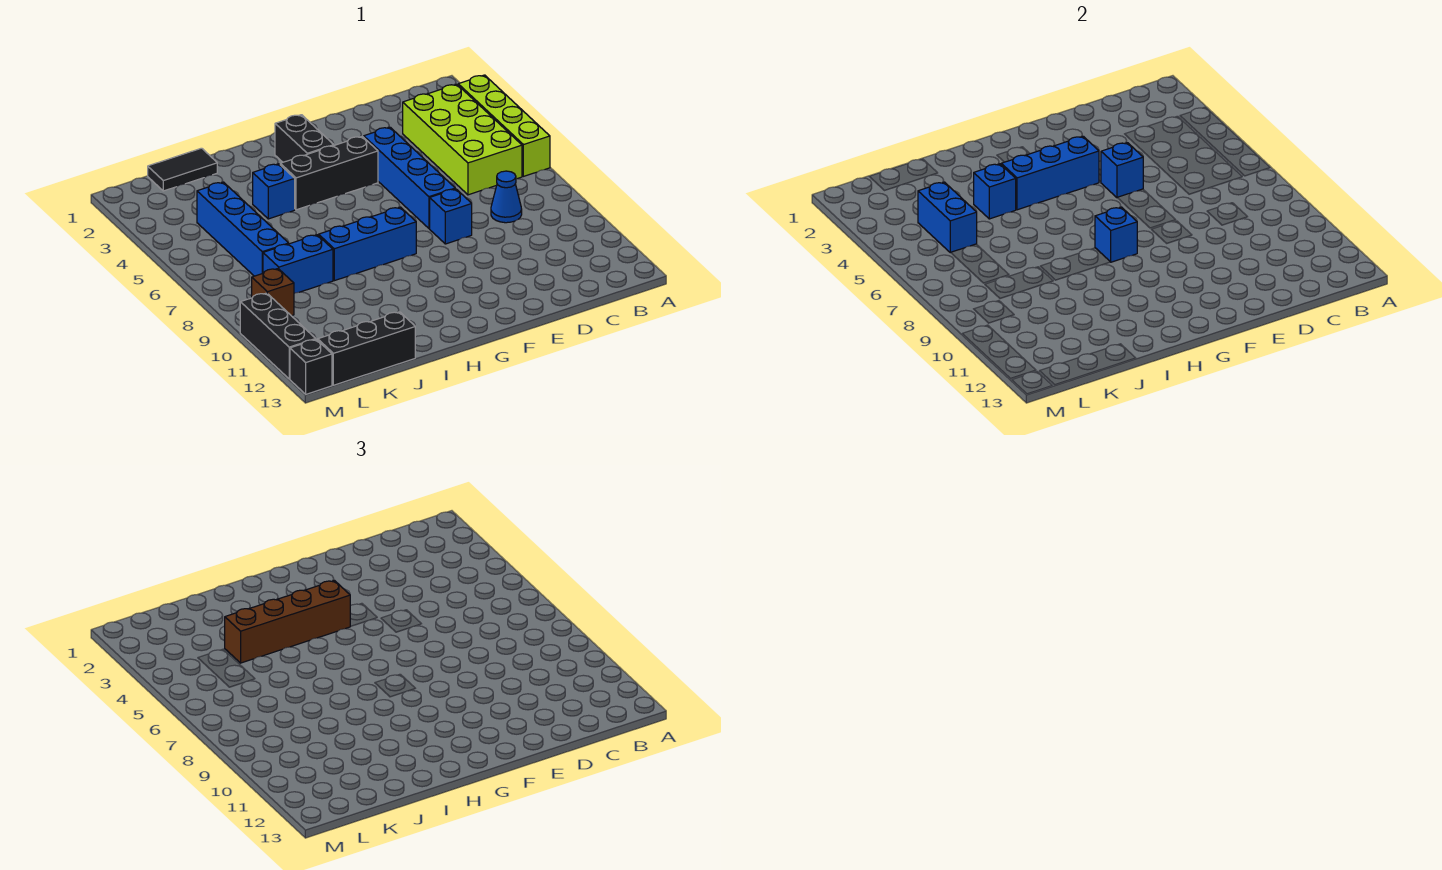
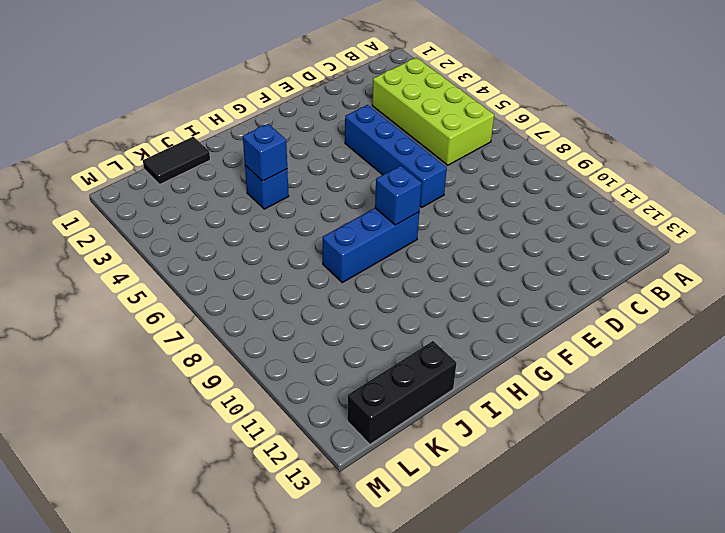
none -> lime brick A3:A6 level 1
none -> blue cone C8 level 1
none -> blue brick E8 level 1

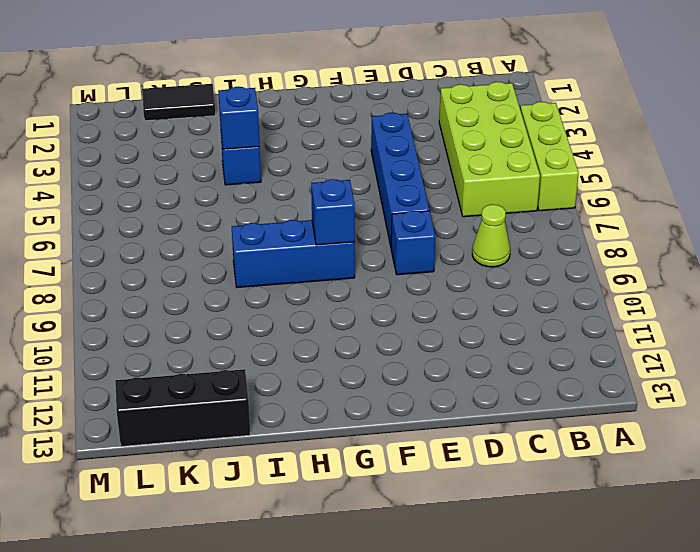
lime brick A4:A6 level 1 -> lime brick A3:A6 level 1
lime cone C8 level 1 -> blue cone C8 level 1
none -> black brick F4:H4 level 1
none -> black brick G2:G3 level 1
none -> blue brick J8:K8 level 1

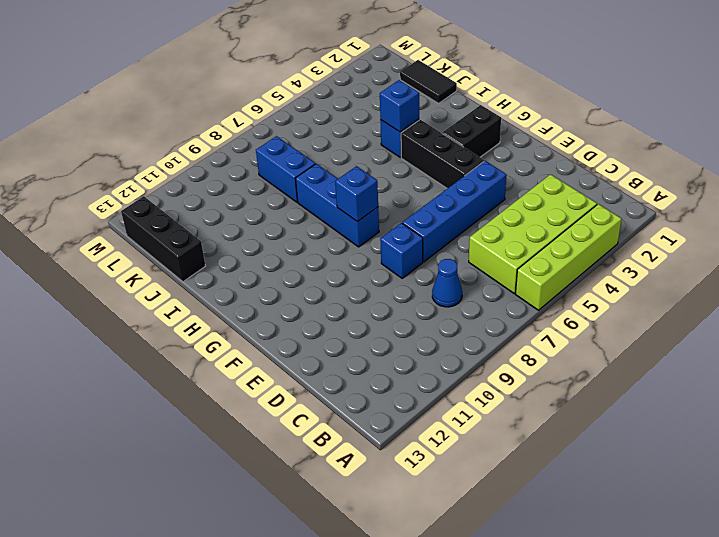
none -> blue brick K4:K7 level 1
none -> brown brick L9 level 1
none -> black brick M10:M12 level 1

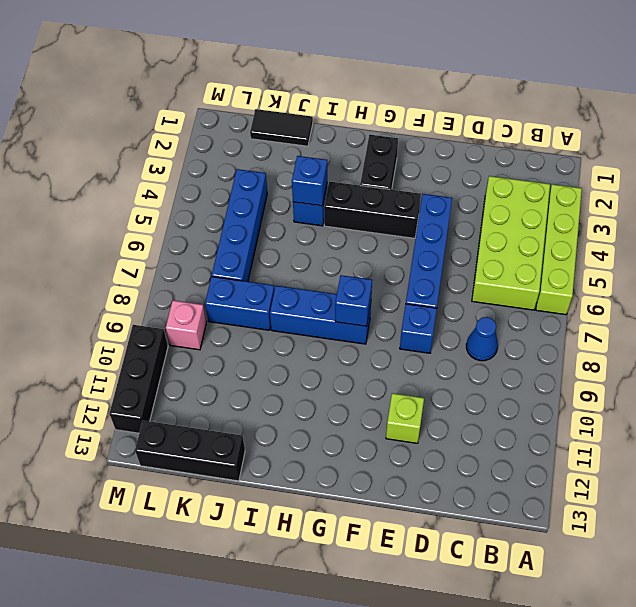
lime brick E11 level 1 -> none
pink brick L9 level 1 -> brown brick L9 level 1
none -> black brick M13 level 1
none -> blue brick E5 level 2
none -> blue brick F4:H4 level 2

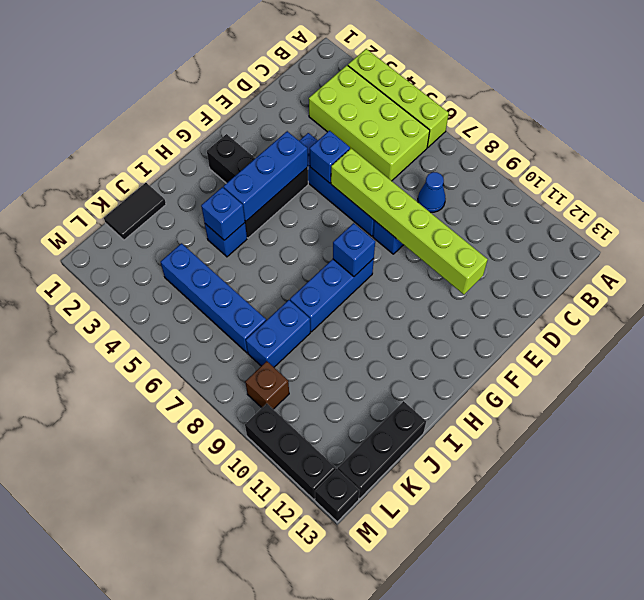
lime brick E6:E11 level 2 -> none
none -> blue brick K4:K5 level 2
none -> brown brick G4:J4 level 3

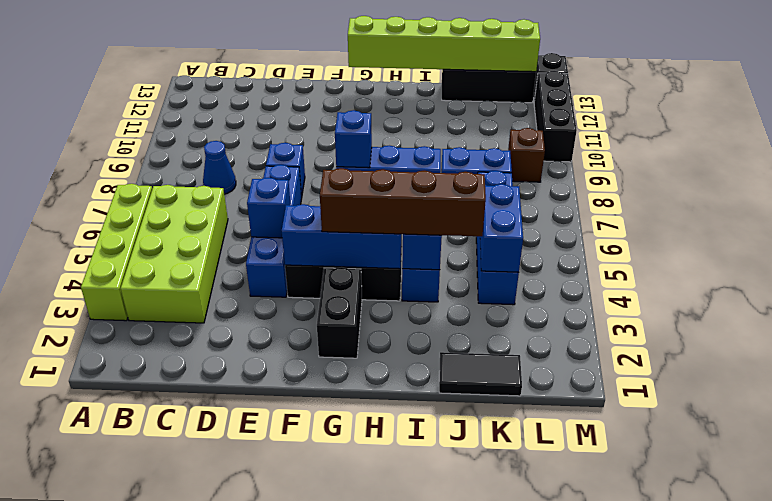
lime brick G13:L13 level 2 -> none

